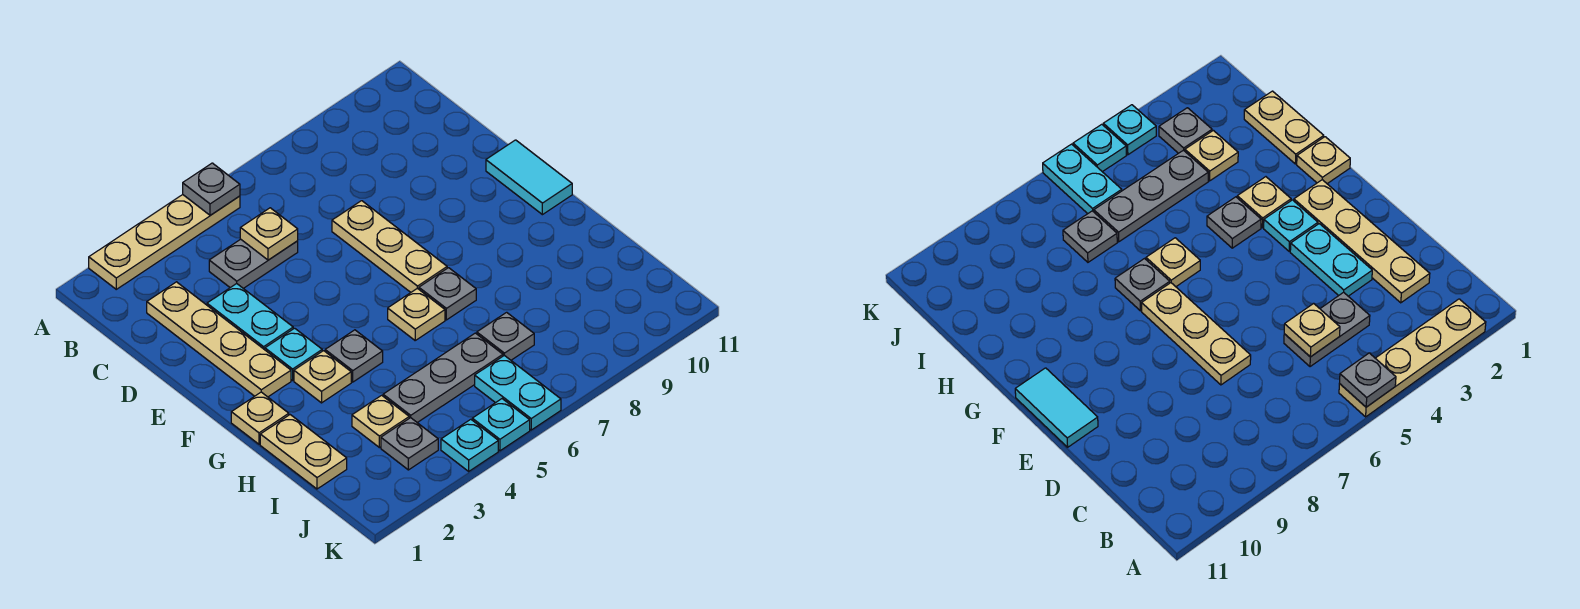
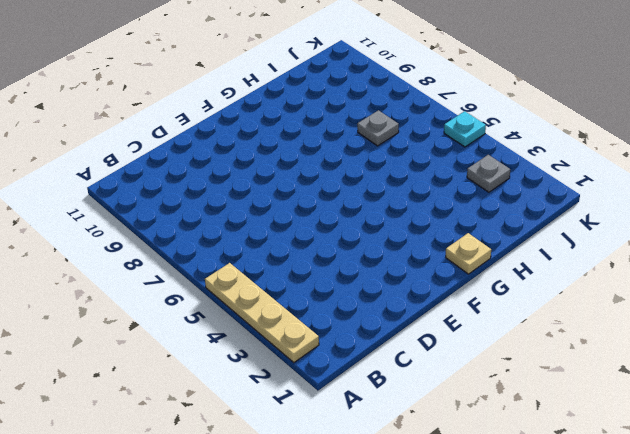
none -> tan plate C2:F2 level 1
none -> grey plate C4:C5 level 1
none -> cyan plate D3:E3 level 1

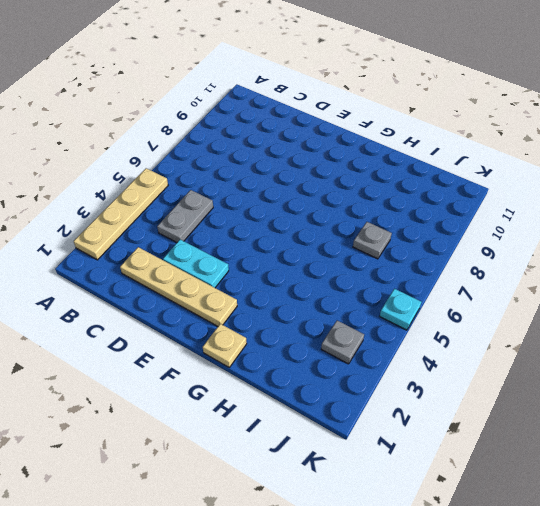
none -> tan plate D7:F7 level 1
none -> cyan tile E11:F11 level 1
none -> cyan plate F3 level 1

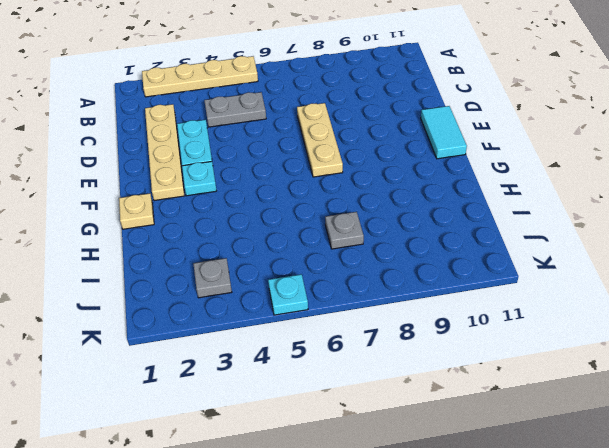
none -> tan plate G3 level 1
none -> grey plate G4 level 1
none -> tan plate G6 level 1

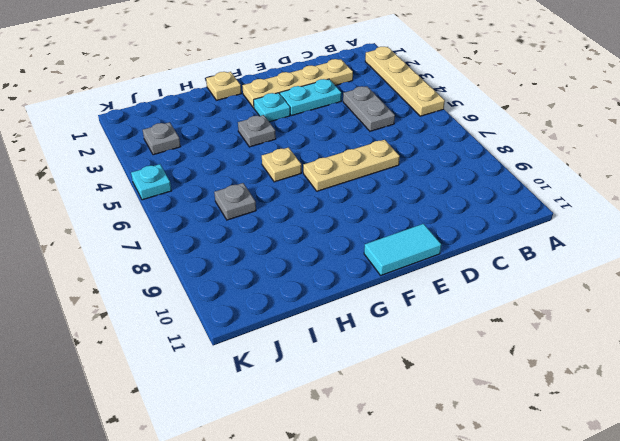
none -> tan plate G3 level 1
none -> grey plate G7 level 1
none -> tan plate H1:I1 level 1

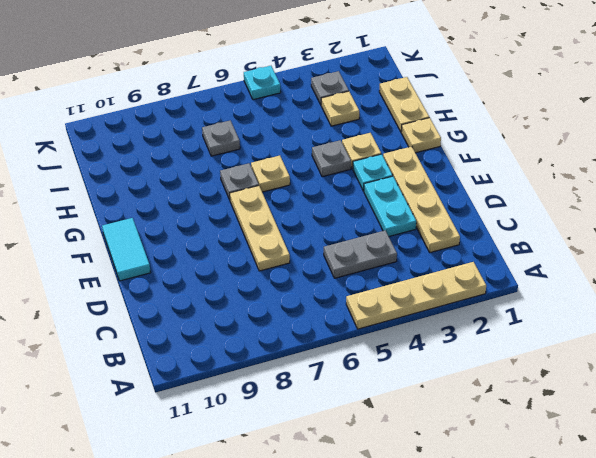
none -> grey plate I4:I6 level 1
none -> cyan plate J6:K6 level 1
none -> cyan plate K4 level 1

